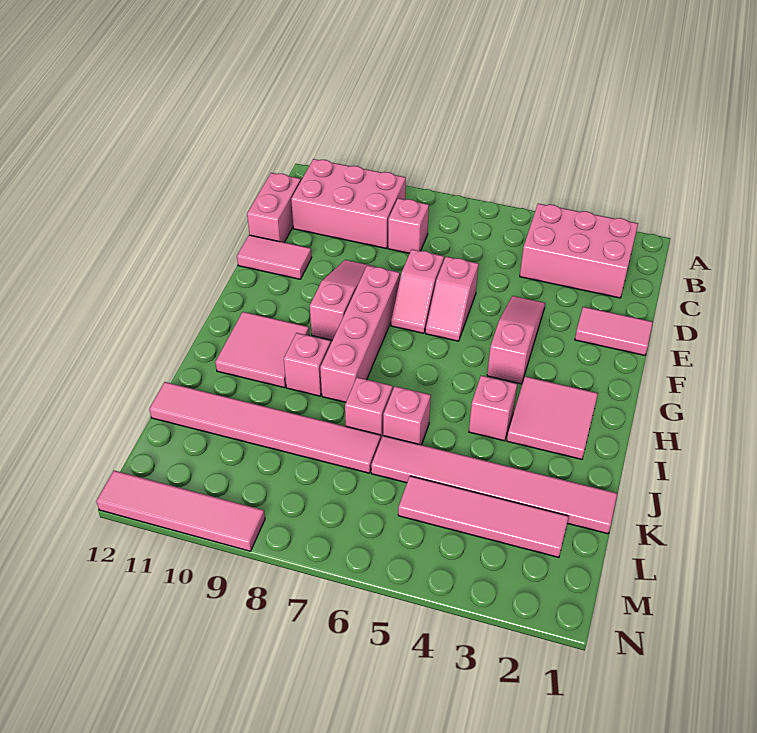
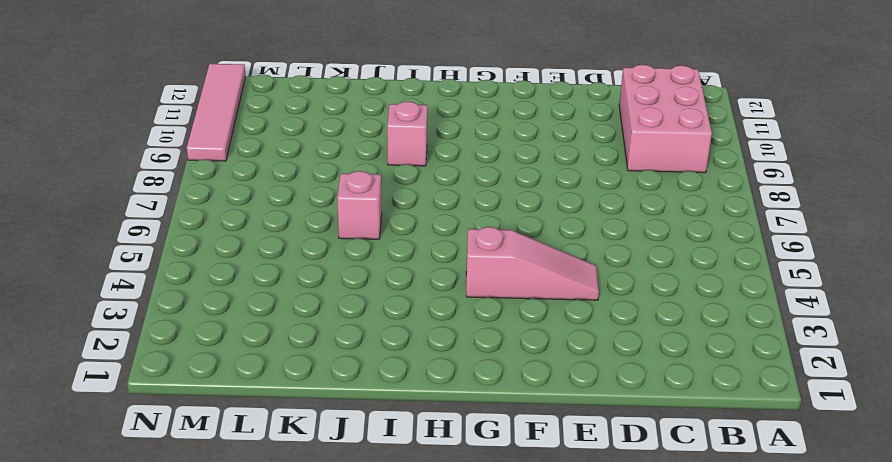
none -> pink brick B2:C4 level 1
none -> pink brick C8 level 1
none -> pink brick C12:D12 level 1

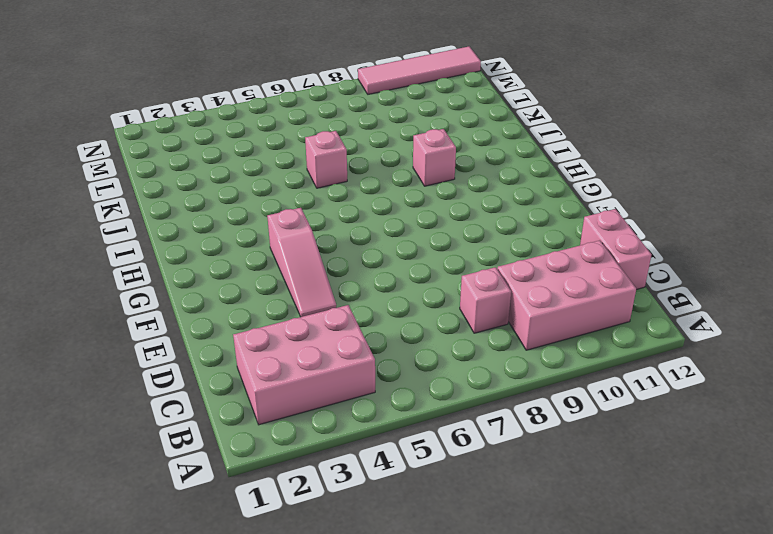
none -> pink tile E1:E2 level 1
none -> pink slope E6:F6 level 1 top E
none -> pink slope E7:F7 level 1 top E

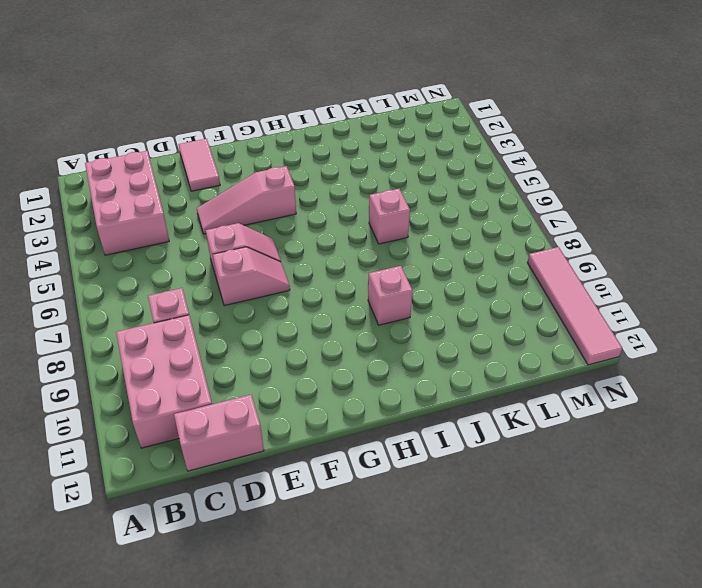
none -> pink slope E9:G9 level 1 top G
none -> pink tile E11:E12 level 1
none -> pink brick F8:I8 level 1

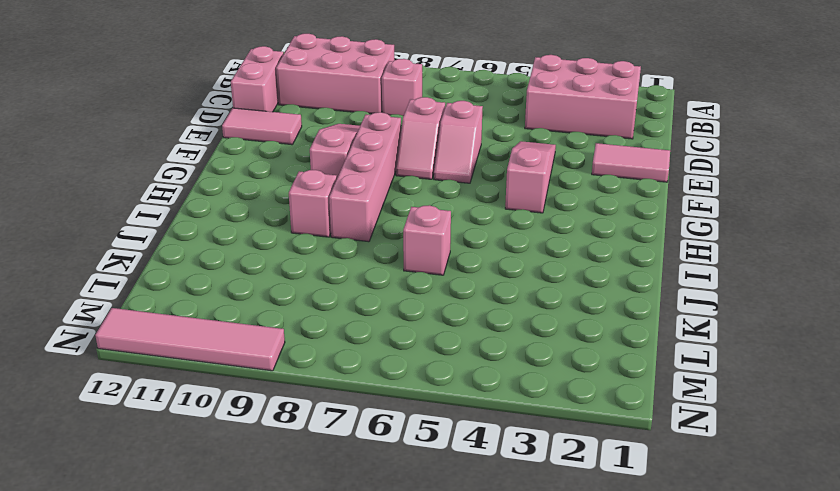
none -> pink tile H2:I3 level 1
none -> pink tile H10:I11 level 1
none -> pink brick I4 level 1

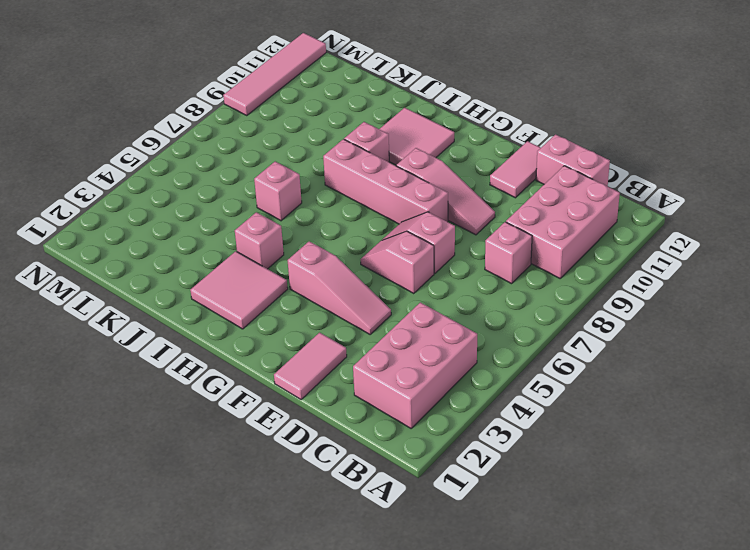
none -> pink brick J7 level 1
none -> pink tile K1:K6 level 1
none -> pink tile K7:K12 level 1

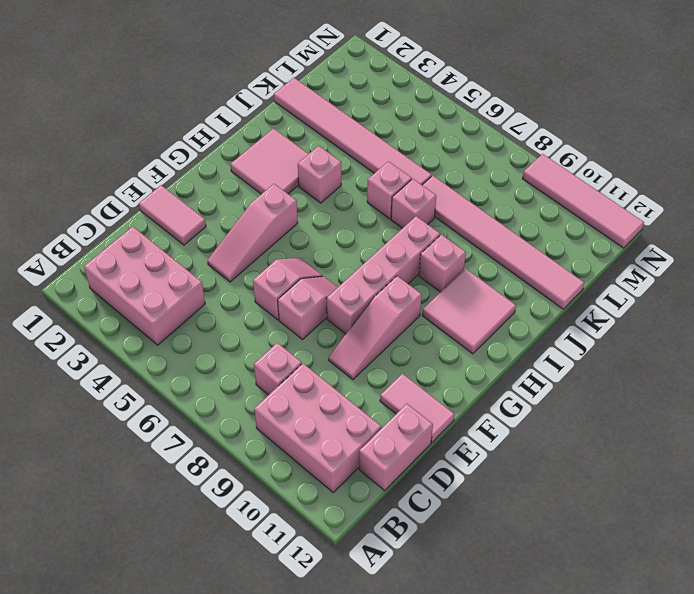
none -> pink tile L2:L5 level 1

